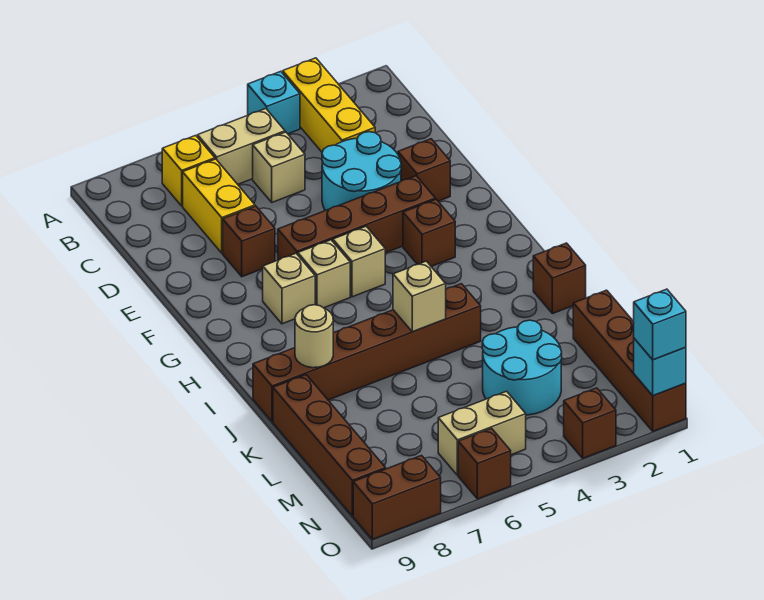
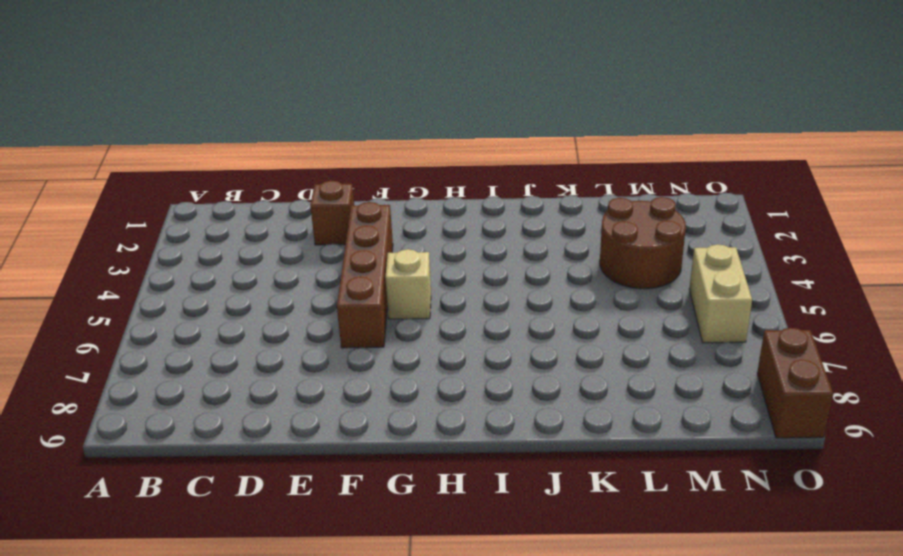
brown round brick L3:M4 level 1 -> cyan round brick L3:M4 level 1
none -> yellow brick A3:C3 level 1
none -> cyan brick A4 level 1
none -> tan brick B5:B6 level 1

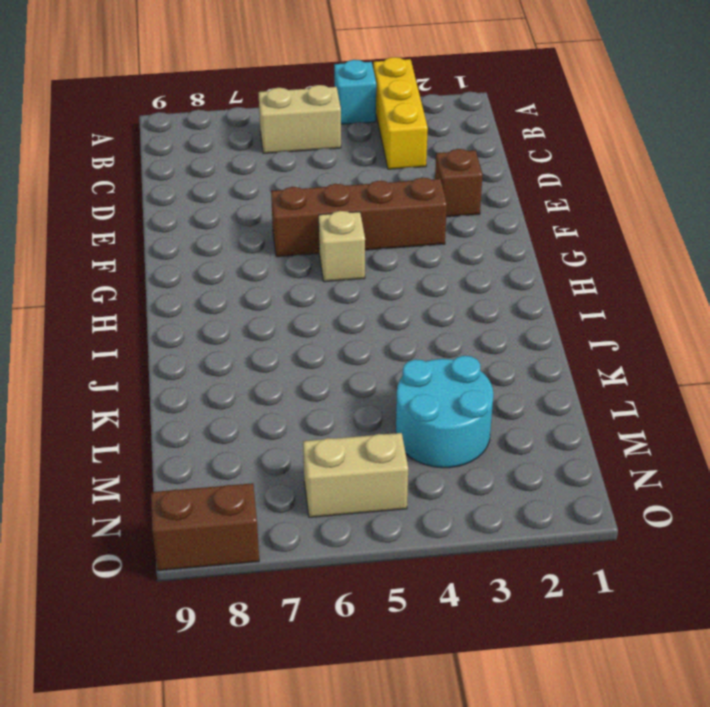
none -> yellow brick B7 level 1
none -> tan brick C5 level 1
none -> yellow brick C7:D7 level 1

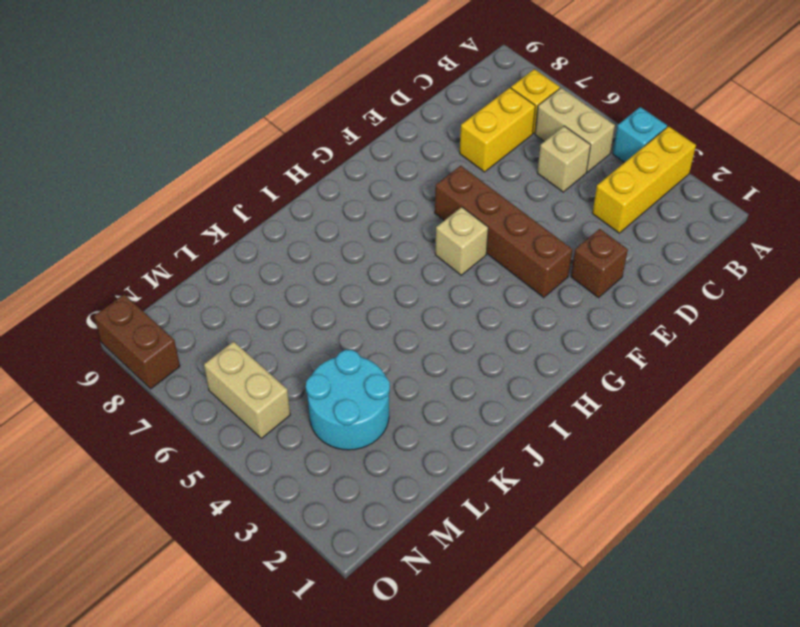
none -> cyan round brick D3:E4 level 1
none -> brown brick E7 level 1
none -> brown brick G3 level 1

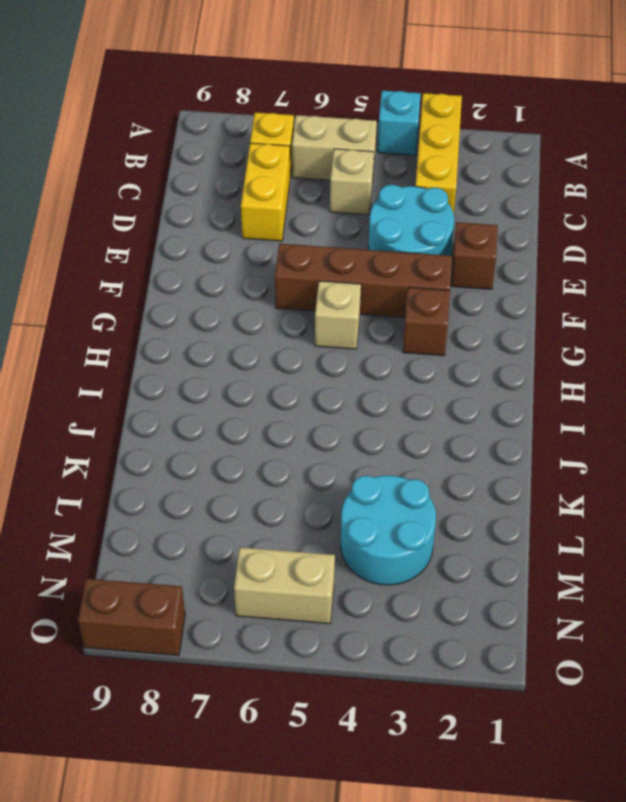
none -> brown brick E7 level 1
none -> tan brick G6 level 1
none -> tan brick G7 level 1

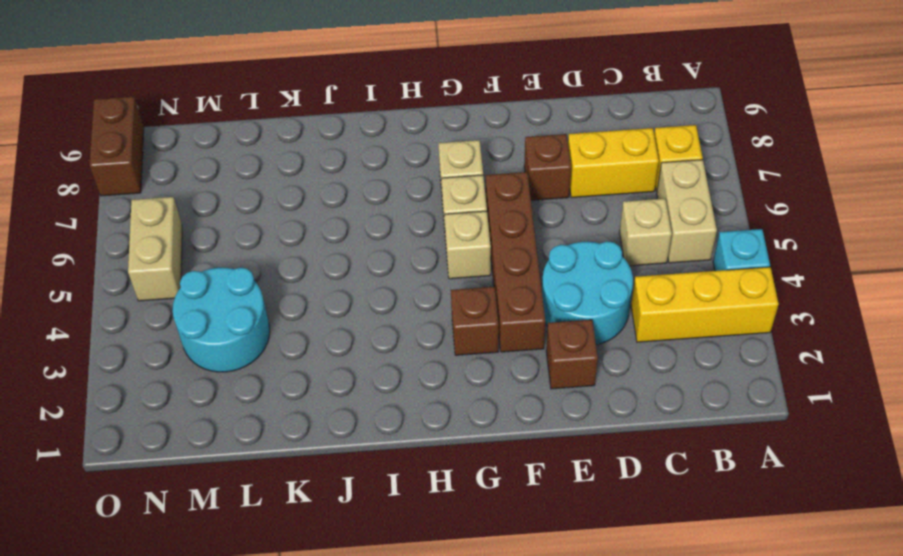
none -> brown brick J1 level 1
none -> brown brick J4:J9 level 1
none -> brown brick K9:N9 level 1

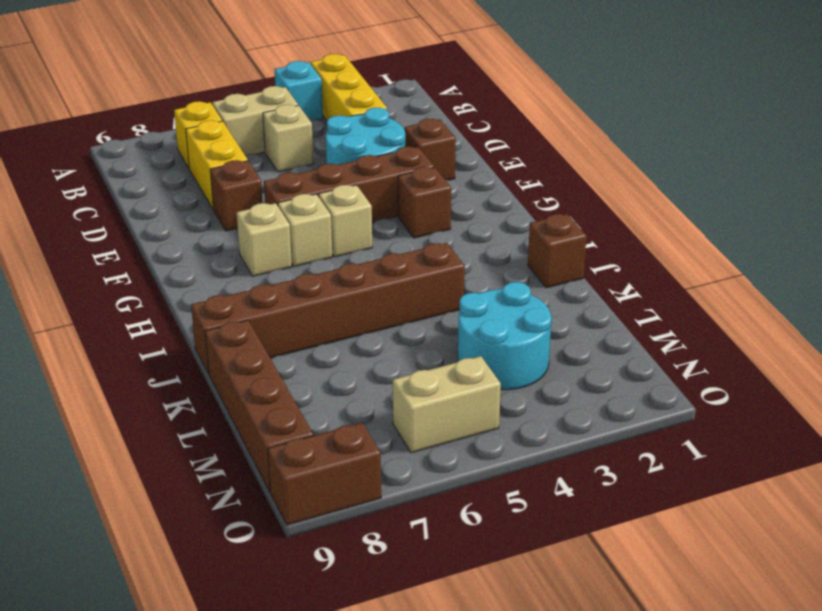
none -> brown brick L1:O1 level 1
none -> brown brick O3 level 1
none -> brown brick O6 level 1

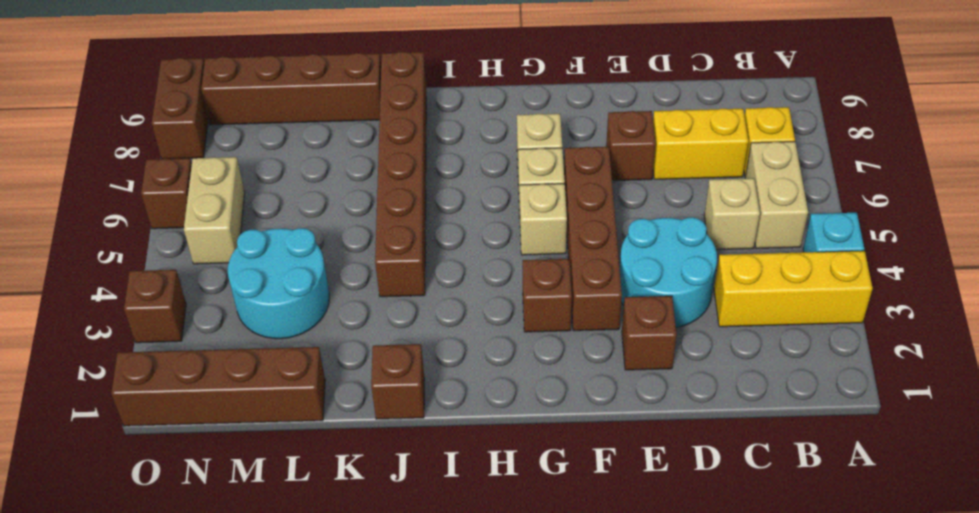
none -> tan brick J5 level 2
none -> tan round brick J8 level 2
none -> cyan brick O1 level 2

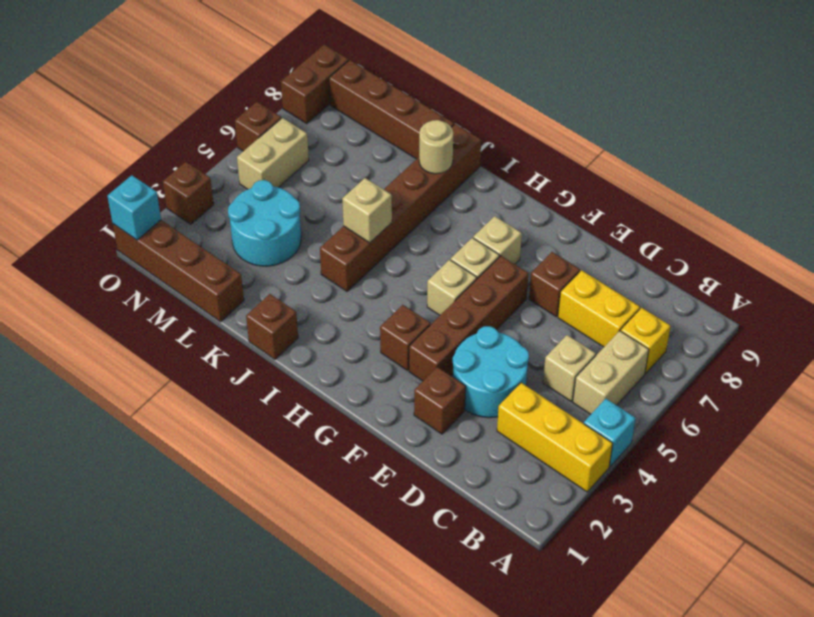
none -> cyan brick O1 level 3

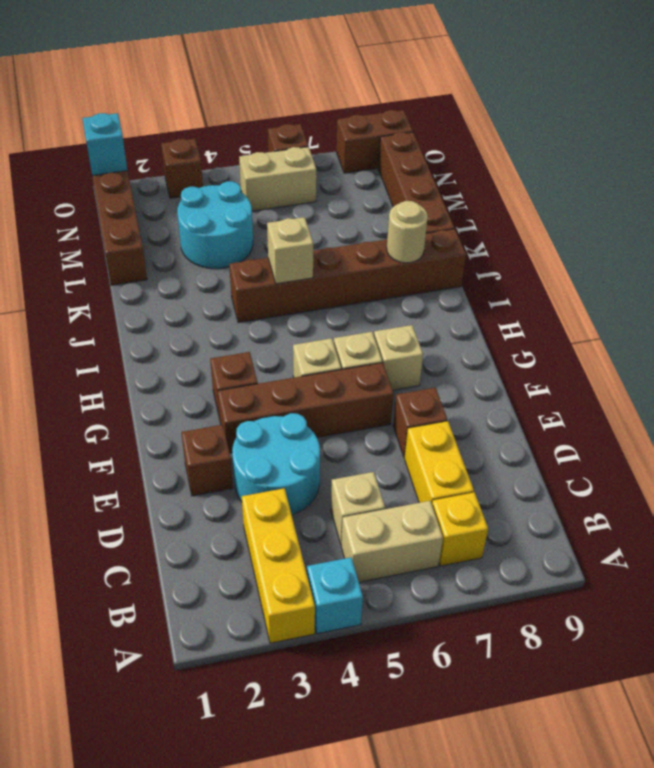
none -> brown brick J1 level 1
none -> cyan brick O1 level 3

